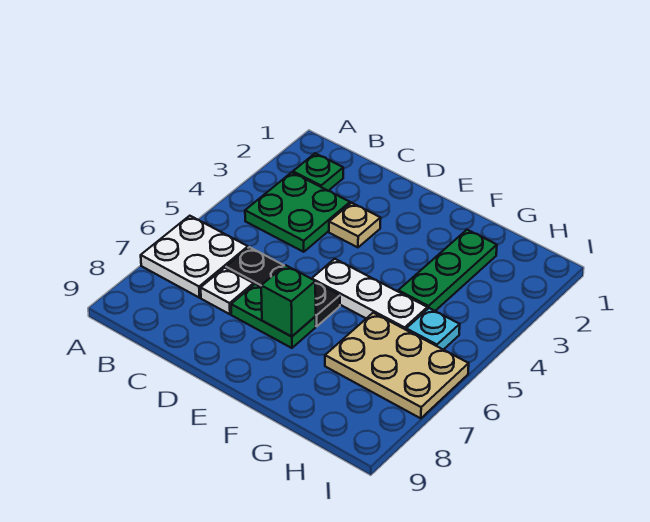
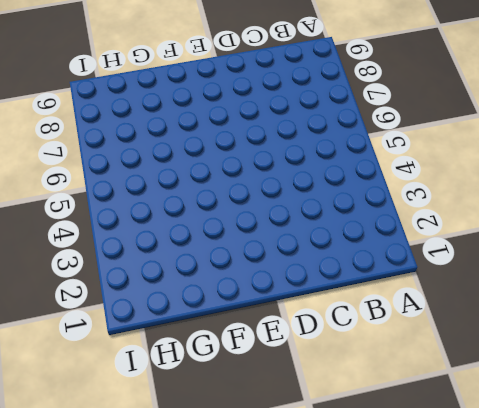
none -> white plate A6:B7 level 1
none -> green plate B2 level 1
none -> green plate B3:C4 level 1

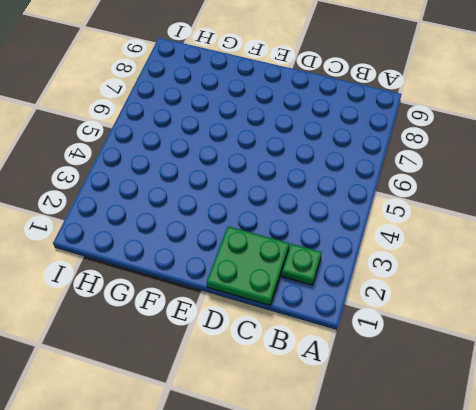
green plate C1:D2 level 1 -> green plate B3:C4 level 1
none -> white plate A6:B7 level 1
none -> black plate C6:E6 level 1
none -> white plate C7 level 1

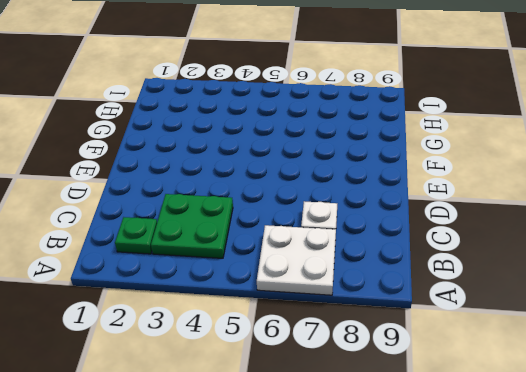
none -> black plate C6:E6 level 1
none -> tan plate D3 level 1
none -> green plate D7:E7 level 1

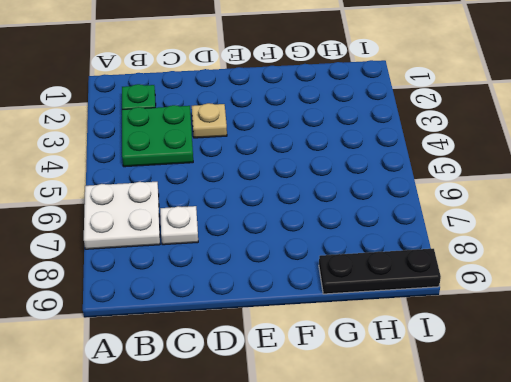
black plate G9:I9 level 1 -> black plate C6:E6 level 1
none -> green plate D7:E7 level 1
none -> white plate E5:G5 level 1
none -> green plate G2:G4 level 1

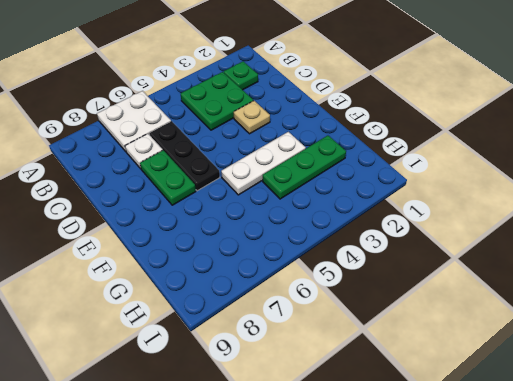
white plate F3:F5 level 1 -> white plate E5:G5 level 1
none -> tan plate G6:I7 level 1
none -> cyan plate H5 level 1
none -> green brick E7 level 2

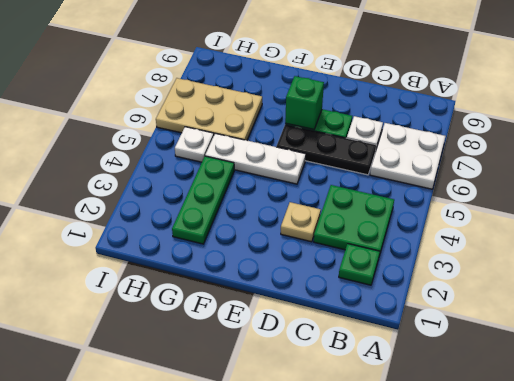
white plate H5 level 1 -> cyan plate H5 level 1

